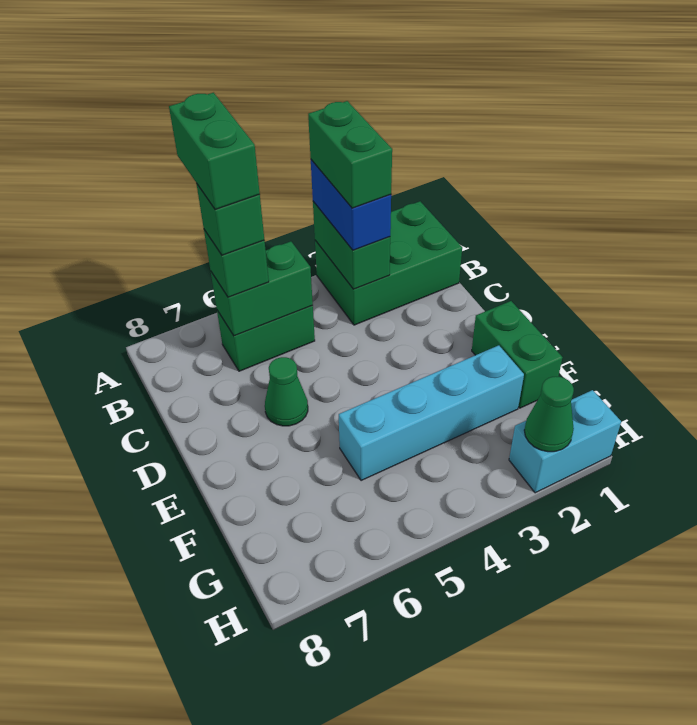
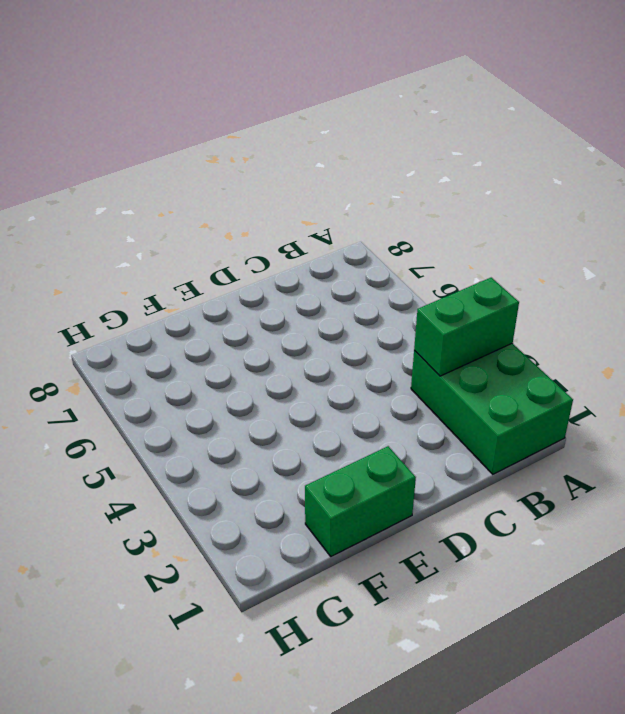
none -> green brick B5:B6 level 1
none -> green cone D6 level 1
none -> cyan brick F2:F5 level 1

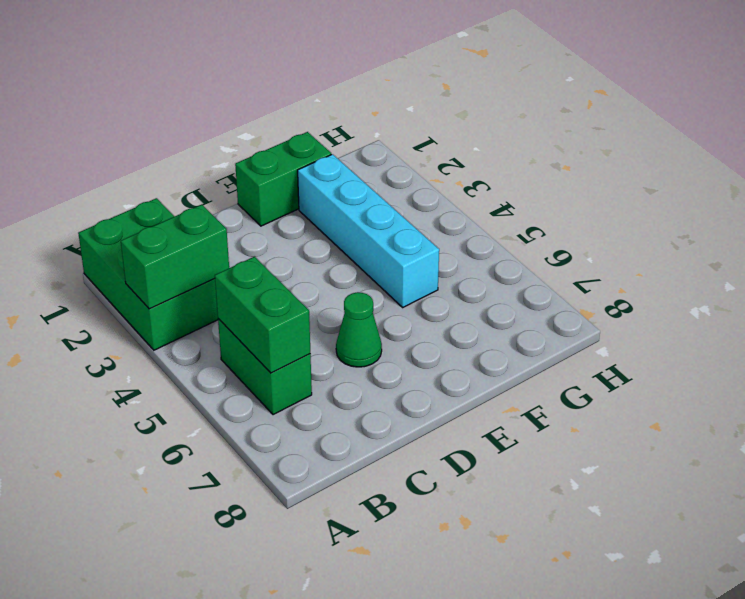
none -> cyan brick H1:H2 level 1
none -> green cone H2 level 2
none -> blue brick A3:B3 level 3

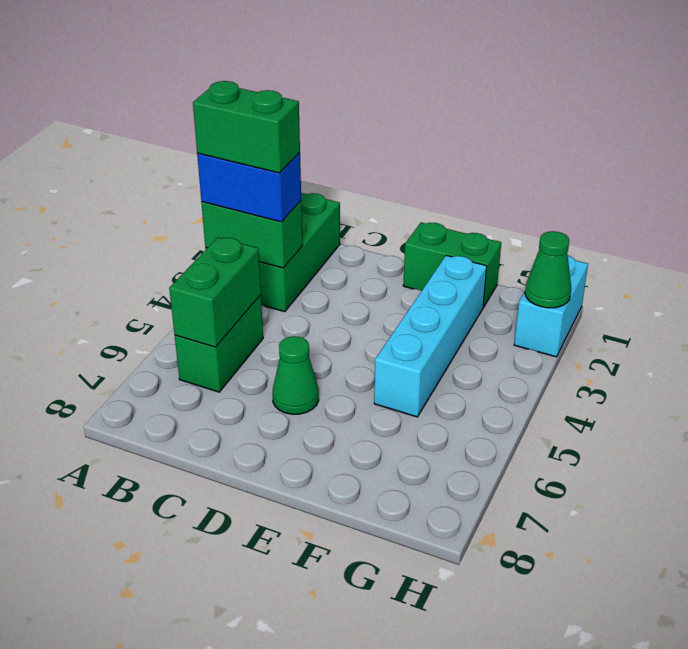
none -> green brick B6 level 3
none -> green brick B6 level 4
none -> green brick A6:B6 level 5

